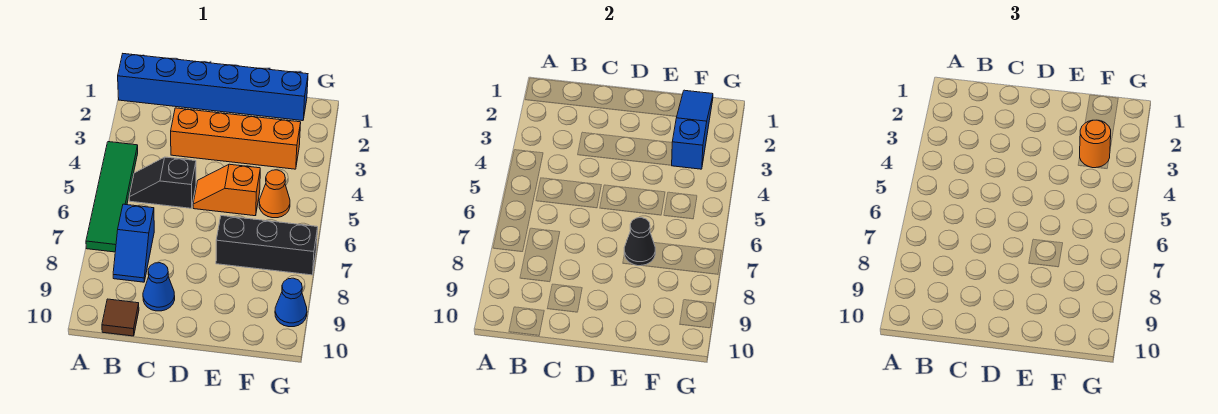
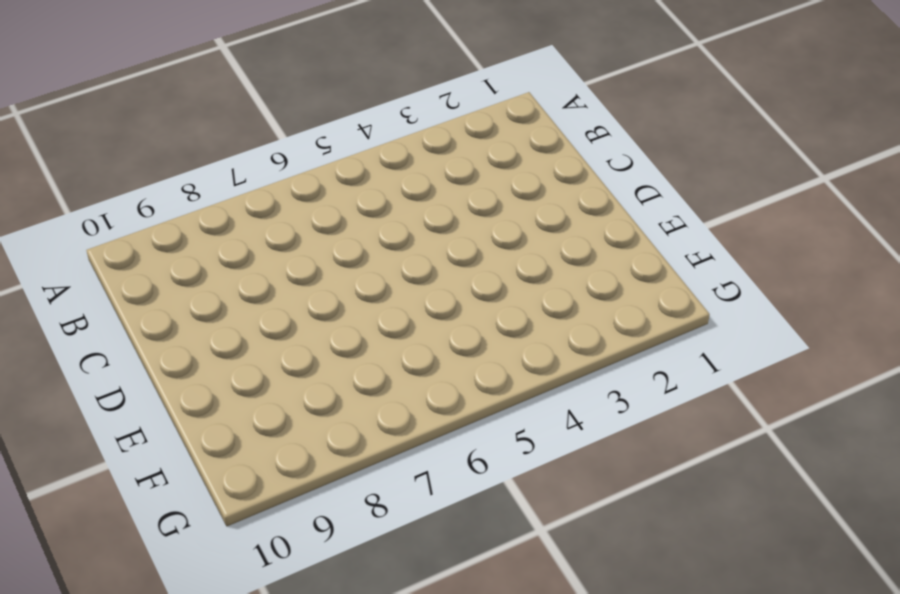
none -> blue brick A1:F1 level 1
none -> green tile A4:A7 level 1
none -> black slope B5:C5 level 1 top C

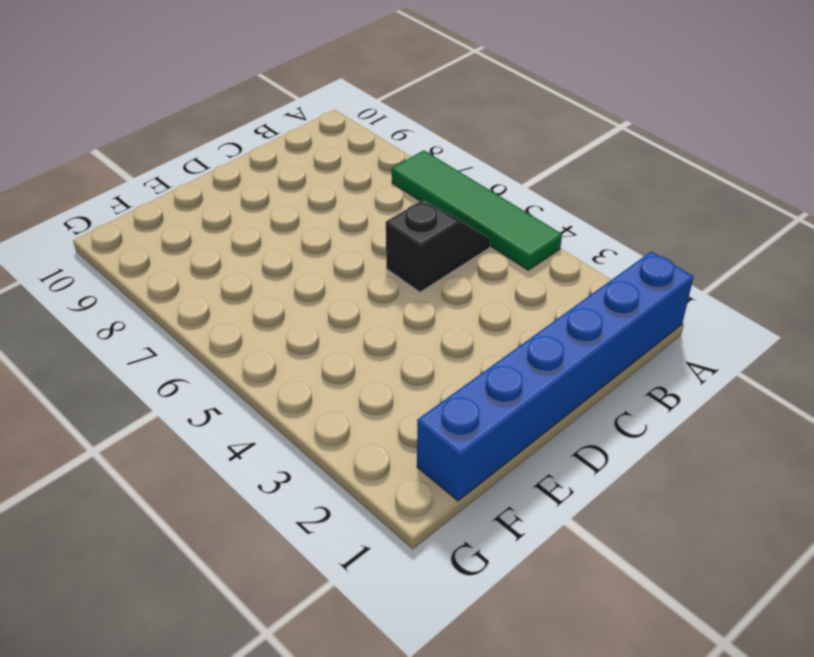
none -> blue slope B7:B8 level 1 top 7
none -> brown tile B10 level 1
none -> orange brick C3:F3 level 1

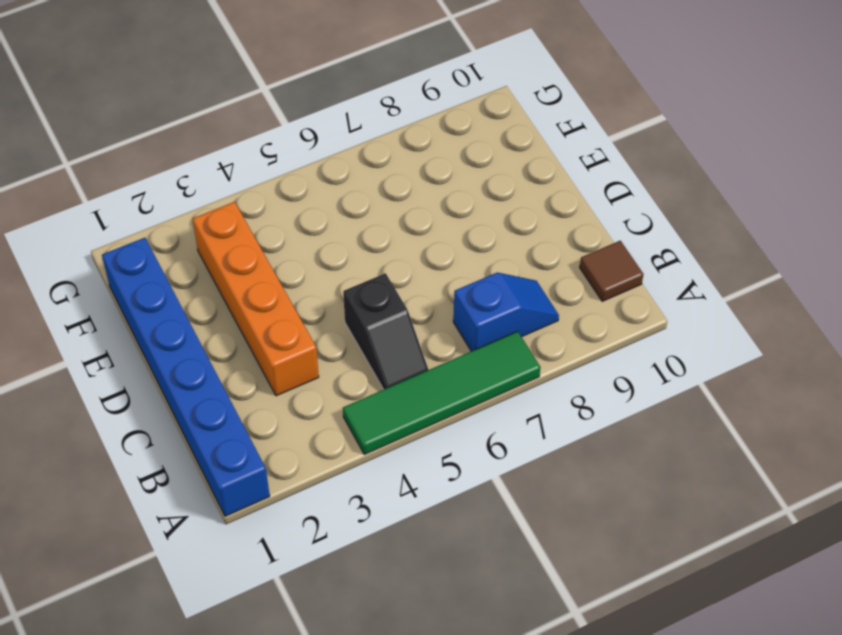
none -> blue cone C9 level 1
none -> orange slope D5:E5 level 1 top E
none -> black brick E7:G7 level 1

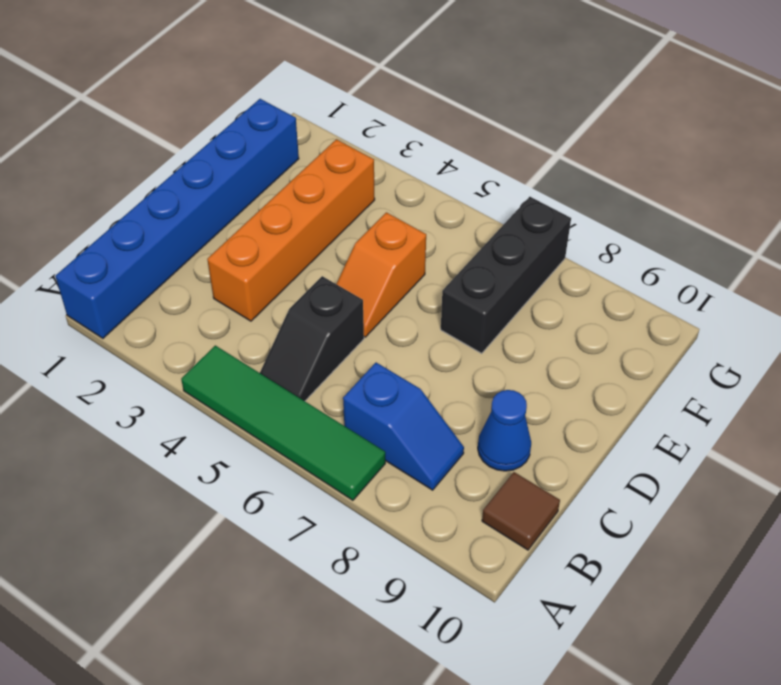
none -> orange cone F5 level 1
none -> blue cone G9 level 1
none -> black cone E7 level 2

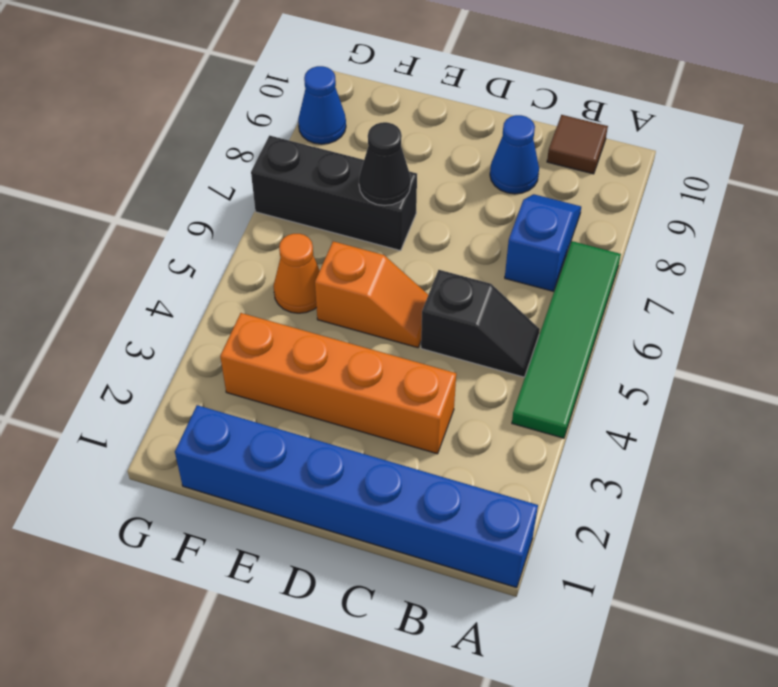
none -> blue slope F1:F3 level 2 top 3
none -> orange round brick F3 level 3

